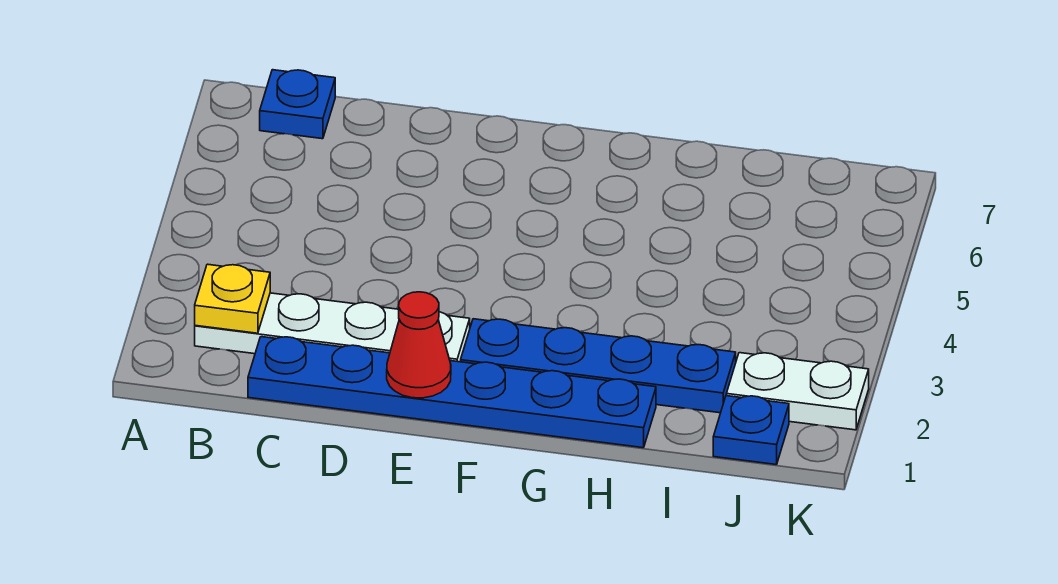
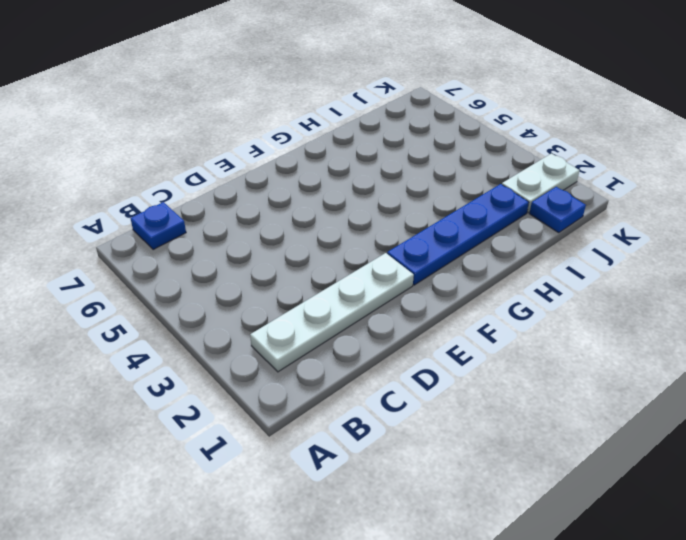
none -> blue plate C1:H1 level 1
none -> yellow plate B2 level 2

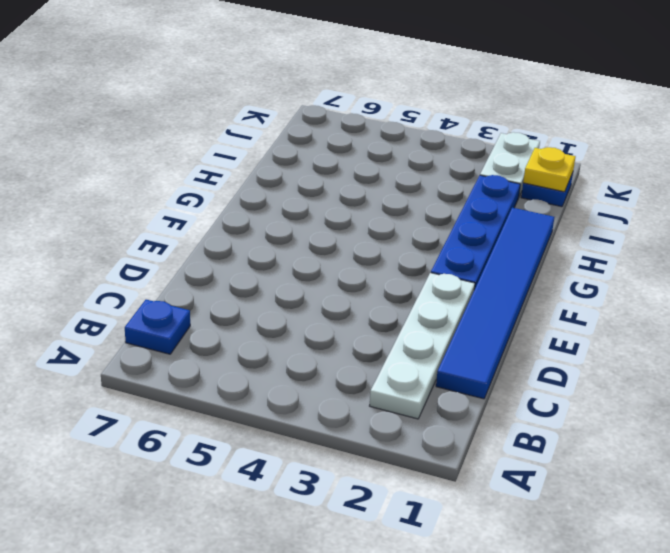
blue tile C1:H1 level 1 -> blue plate C1:H1 level 1
yellow plate J1 level 2 -> yellow plate B2 level 2
none -> red cone E1 level 2

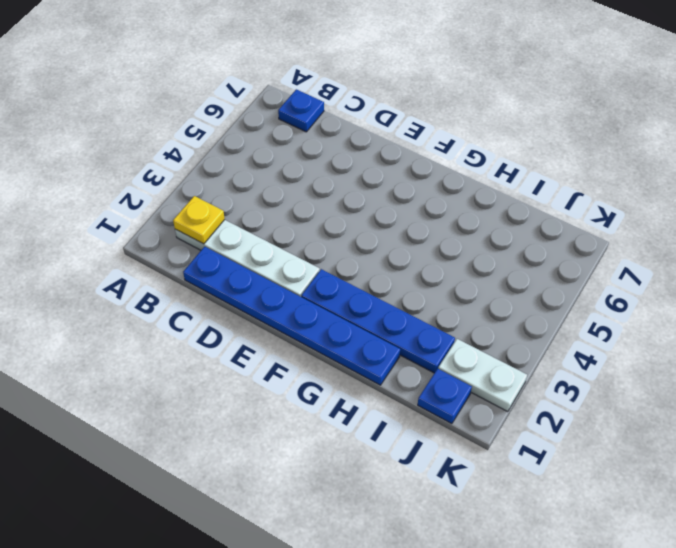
none -> red cone E1 level 2

